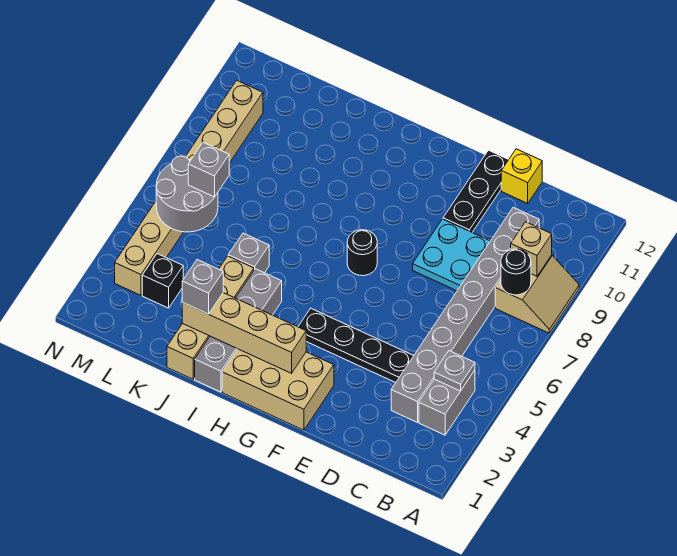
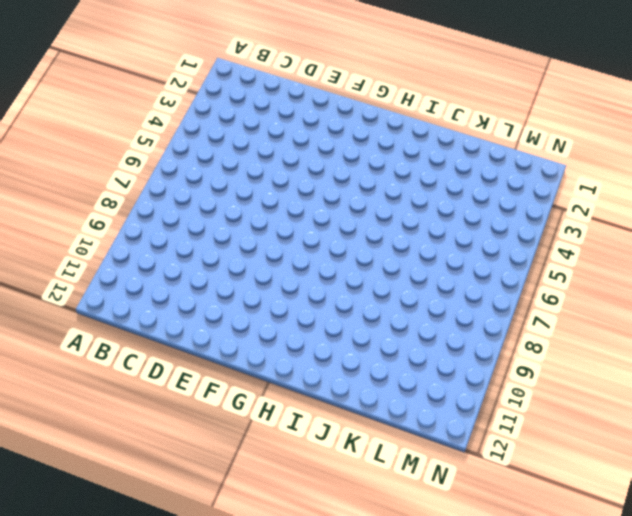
none -> tan slope A8:B9 level 1 top B
none -> grey brick B3:B4 level 1
none -> grey brick C3:C10 level 1

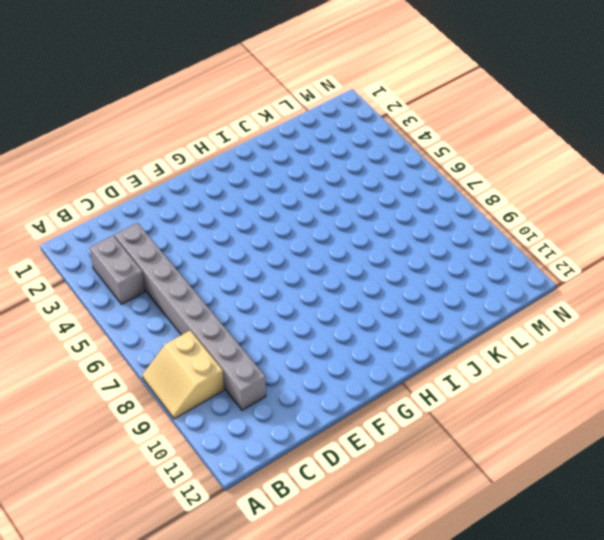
none -> black plate D4:G4 level 1
none -> cyan plate D8:E9 level 1
none -> yellow brick D12 level 1

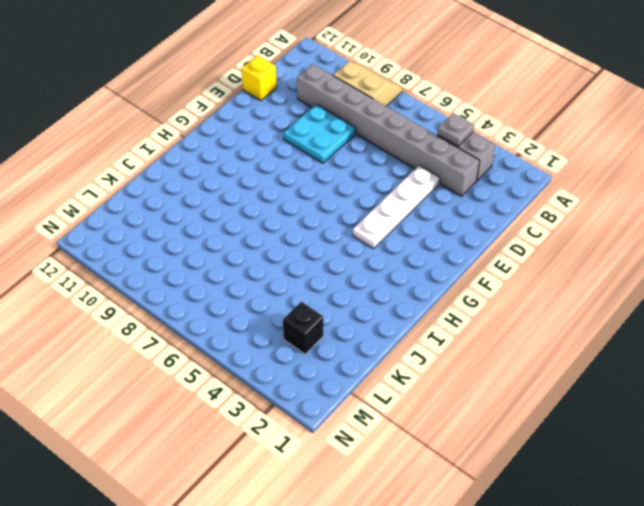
white plate D4:G4 level 1 -> black plate D4:G4 level 1
none -> black plate E10:E12 level 1
none -> tan brick F1:H2 level 1
none -> black round brick G7 level 1

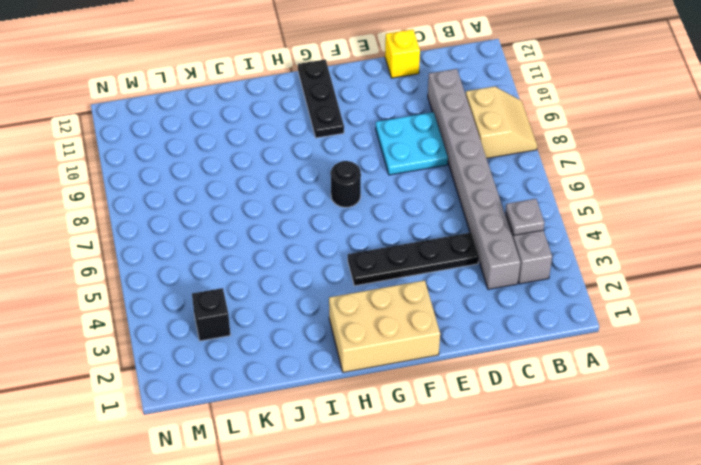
black plate G10:G12 level 1 -> black plate E10:E12 level 1
none -> grey brick I1:I4 level 1
none -> tan brick J1:J4 level 1
none -> grey brick J5 level 1

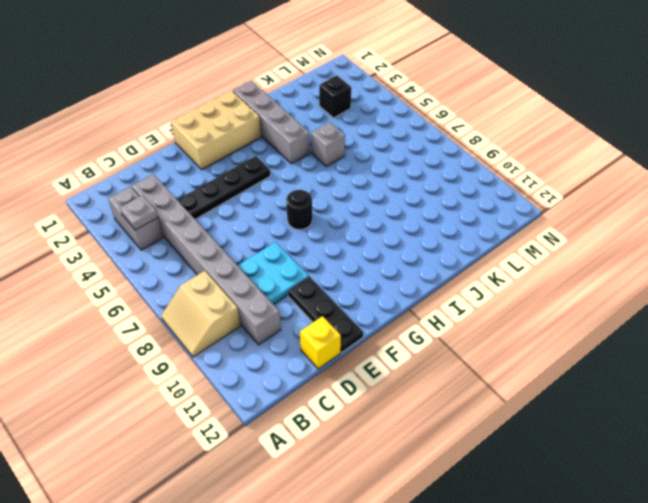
none -> tan brick J1:J4 level 1
none -> tan brick M3:M10 level 1
none -> black round brick B8 level 2

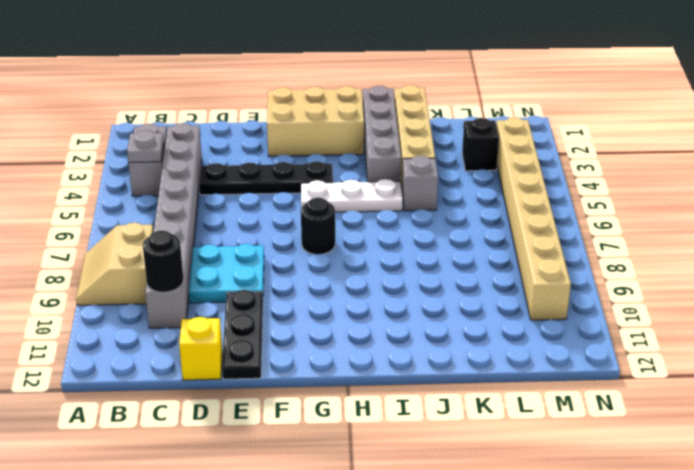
black round brick C10 level 2 -> black round brick B8 level 2
white plate G5:I5 level 1 -> none
none -> tan brick B9 level 2
none -> tan brick G2:J2 level 2
none -> grey round brick L5:M6 level 2

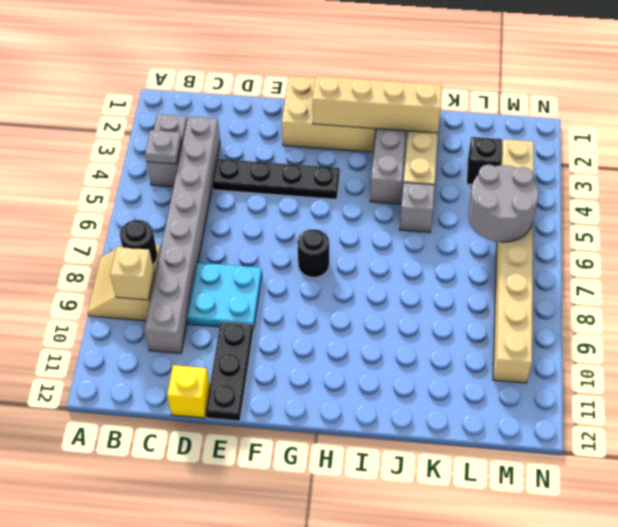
none -> grey brick J2 level 3
none -> grey brick L6 level 3

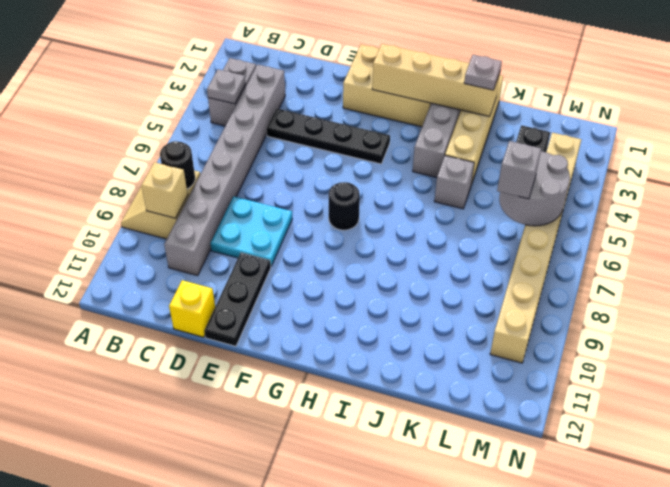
grey plate J2 level 3 -> grey brick J2 level 3

